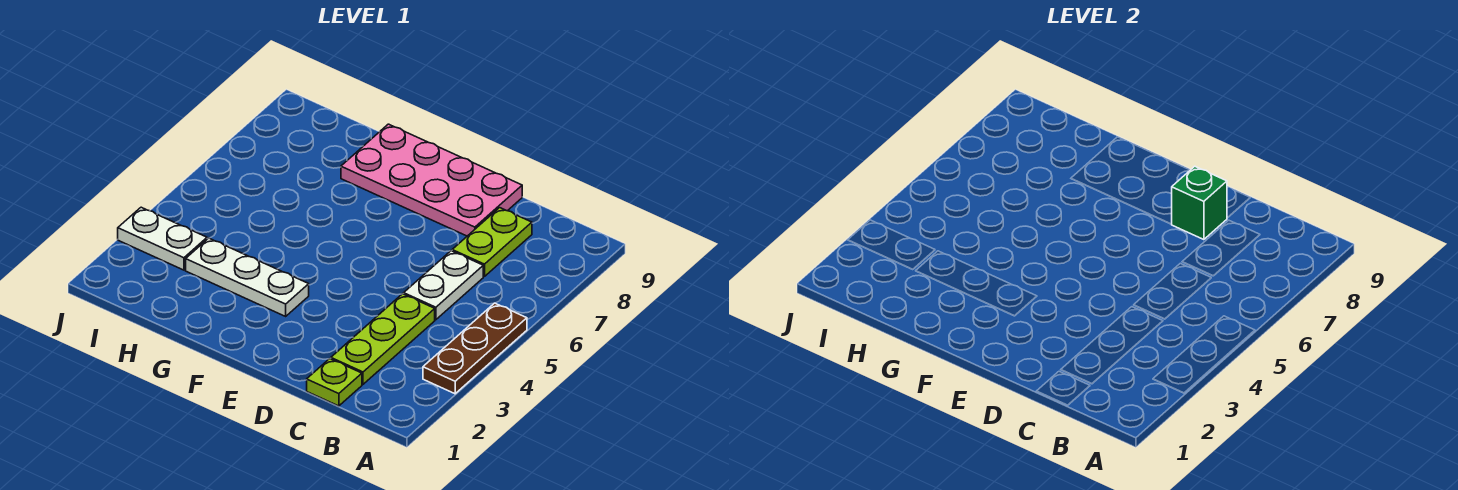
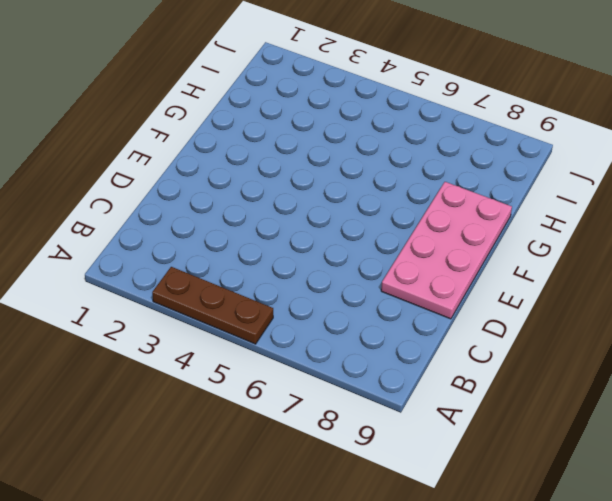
none -> lime plate C1 level 1
none -> lime plate C2:C4 level 1

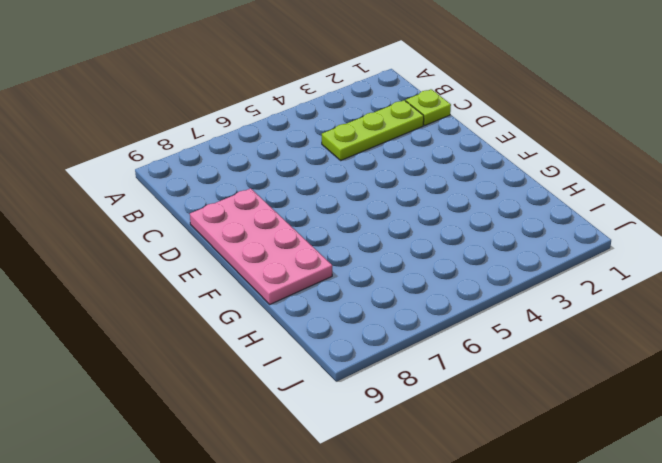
none -> brown plate A3:A5 level 1
none -> white plate C5:C6 level 1

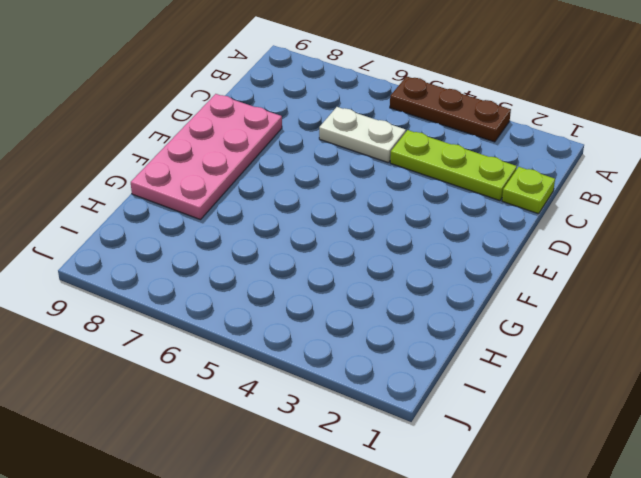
none -> lime plate C7:C8 level 1
none -> white plate F3:H3 level 1

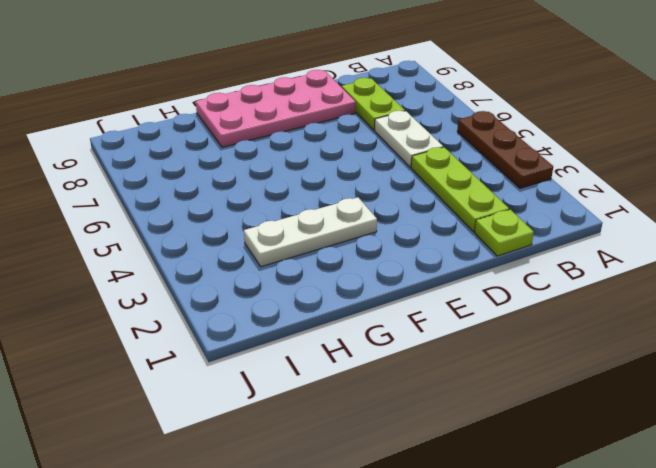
none -> white plate I3:J3 level 1
none -> green brick D8 level 2

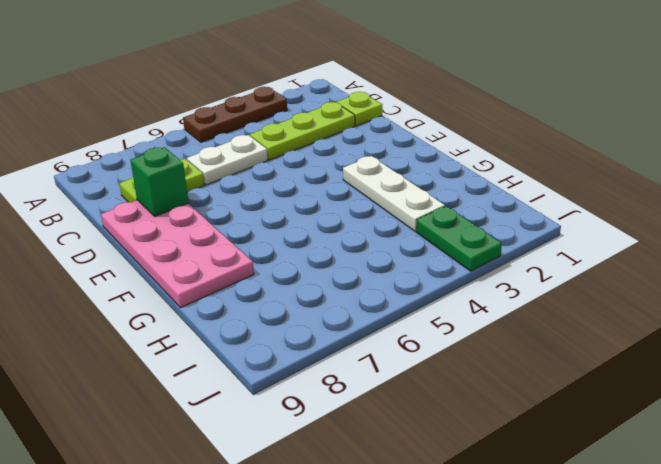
green plate I3:J3 level 1 -> white plate I3:J3 level 1

